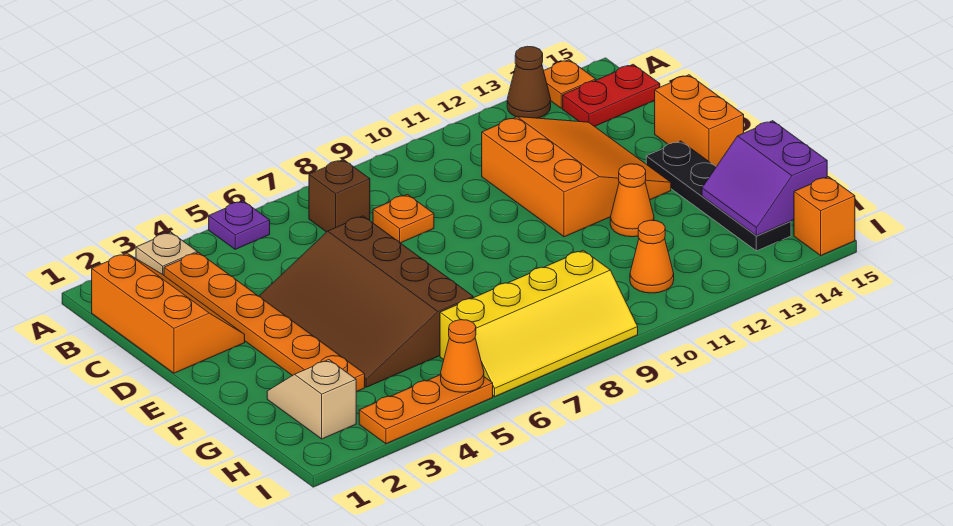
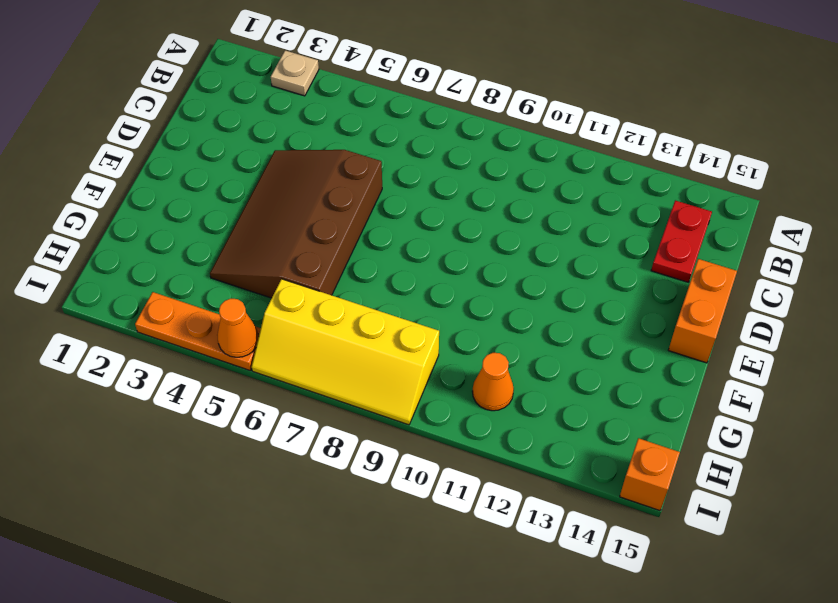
red plate B14:C14 level 1 -> red plate B14:B15 level 1
none -> purple plate A5 level 1
none -> brown cone A13 level 1
none -> orange plate A14 level 1

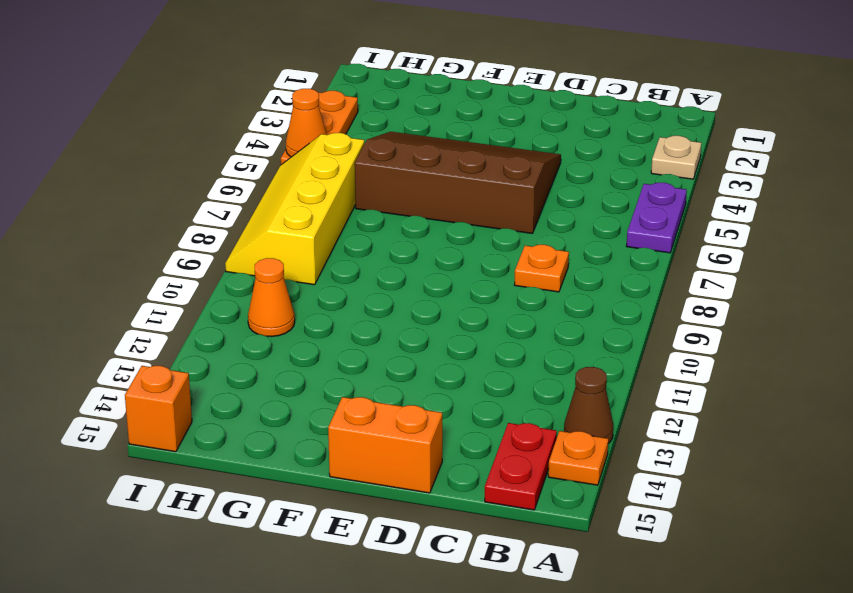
purple plate A5:A6 level 1 -> purple plate A5 level 1
none -> orange slope B1:D2 level 1 top 1
none -> orange plate B3:G3 level 1
none -> brown brick B7 level 1

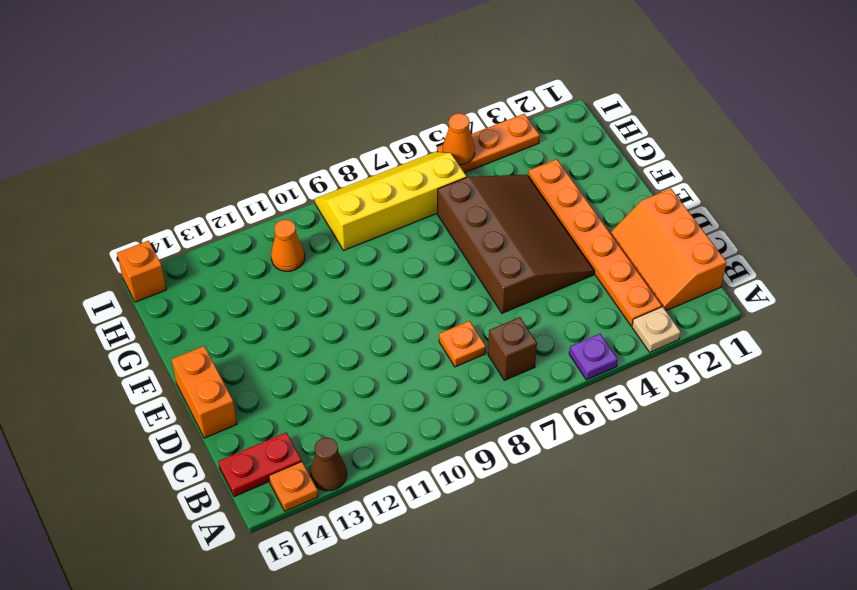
none -> orange slope C11:E13 level 1 top 11
none -> black plate E14:H14 level 1
none -> orange cone F12 level 1

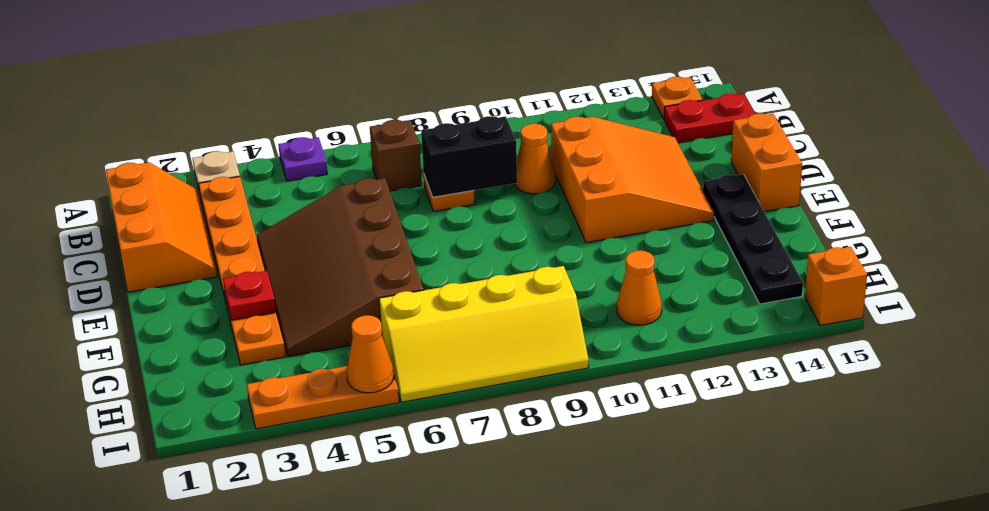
black brick C8:C9 level 2 -> none
orange cone C10 level 1 -> orange cone F12 level 1
red plate F3 level 2 -> none
none -> brown cone A13 level 1
none -> tan slope G2:H2 level 1 top H
none -> purple slope G14:H15 level 2 top 15

